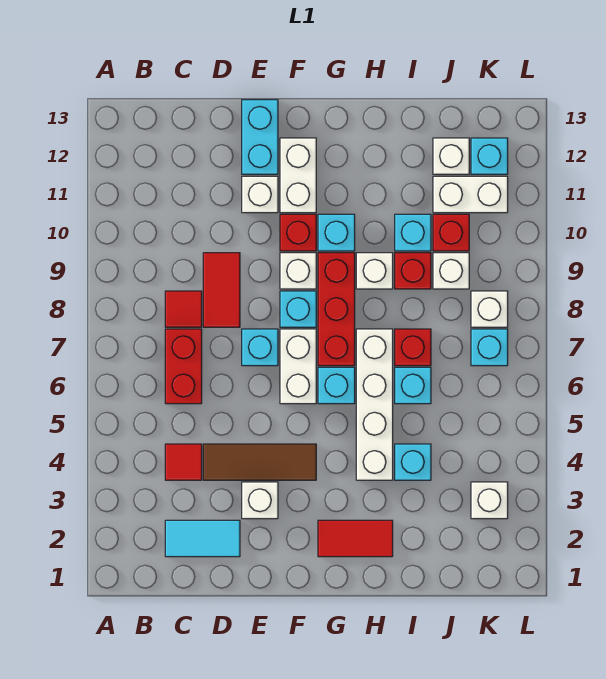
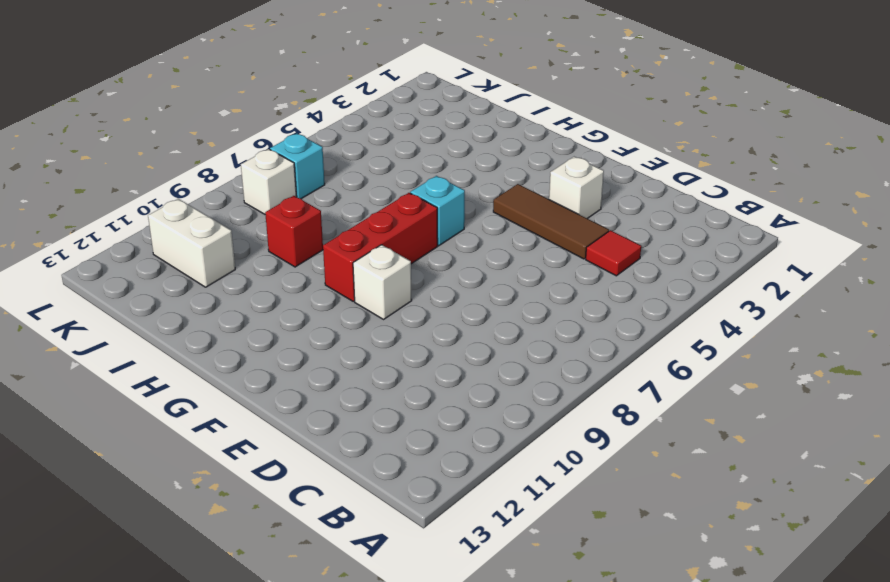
none -> cyan tile C2:D2 level 1
none -> red brick C6:C7 level 1
none -> red tile C8 level 1
none -> red tile D8:D9 level 1

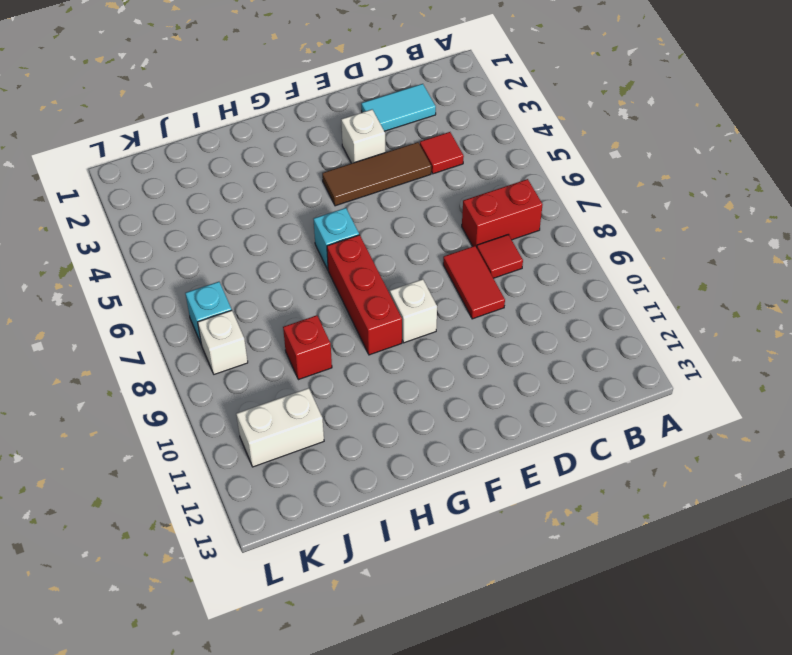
red brick B7:C7 level 1 -> red brick C6:C7 level 1
none -> cyan brick E7 level 1
none -> white brick E11 level 1
none -> cyan brick E12:E13 level 1
none -> white brick F6:F7 level 1

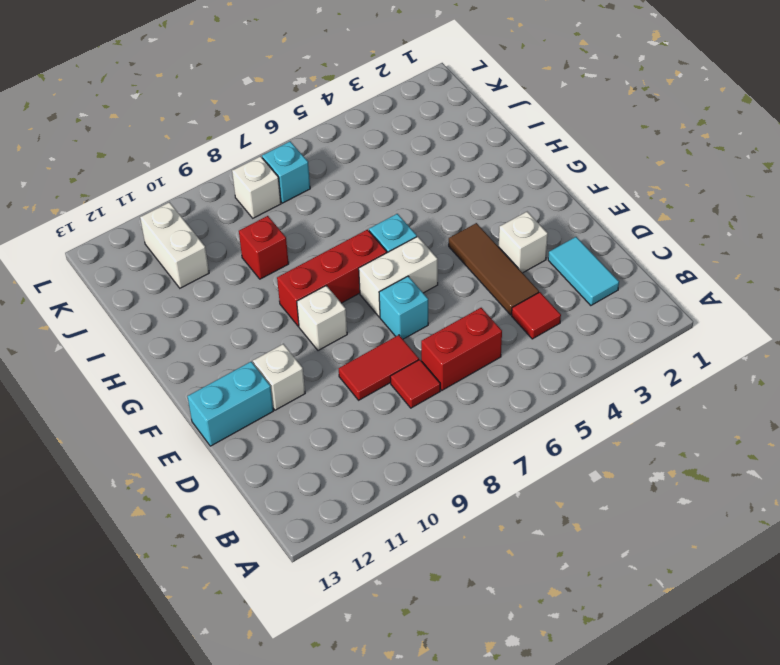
none -> cyan brick F8 level 1
none -> red brick F10 level 1
none -> white brick F11:F12 level 1
none -> red tile G2:H2 level 1

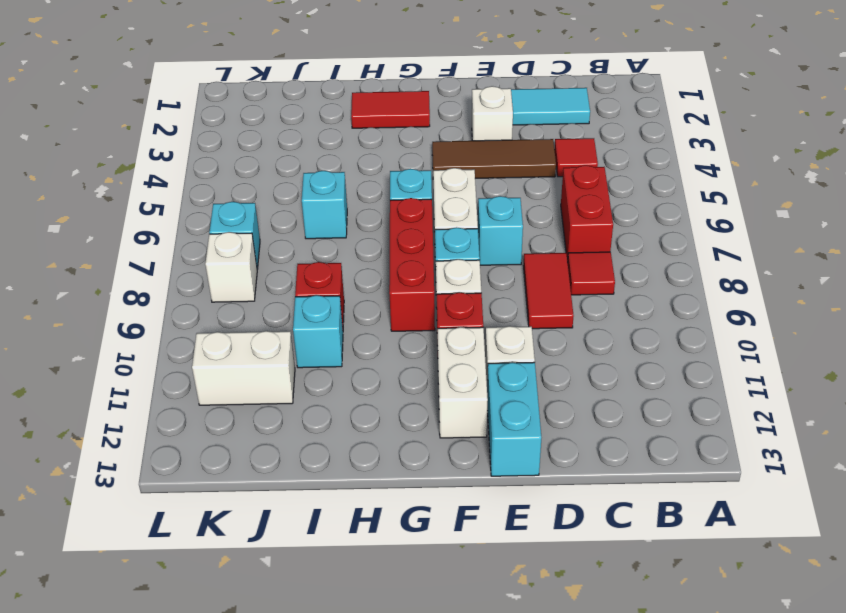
none -> cyan brick G10 level 1
none -> white brick H4:H7 level 1
none -> white brick H9 level 1
none -> cyan brick I4 level 1

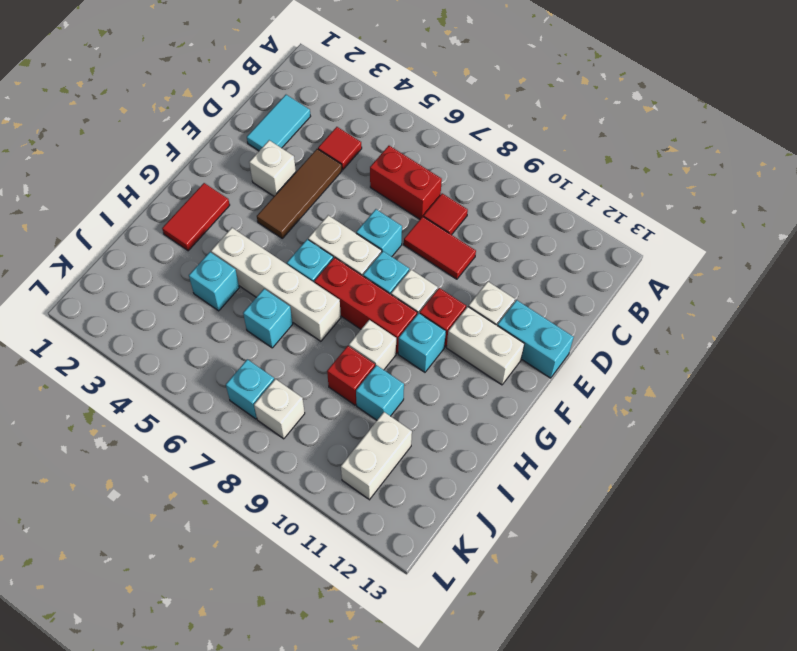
none -> red brick I7 level 1
none -> white brick J9 level 1
none -> red brick J10 level 1
none -> white brick J12 level 1

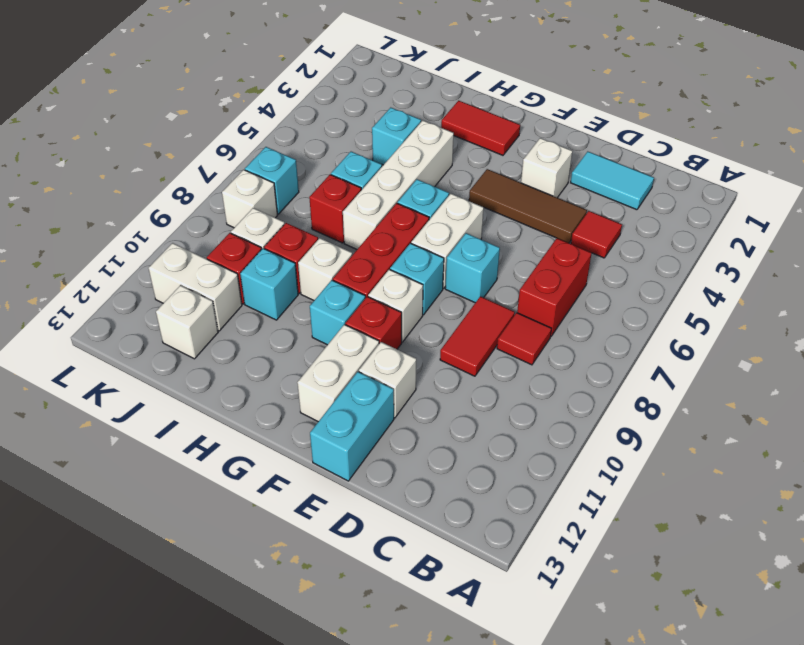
none -> white brick K3 level 1
none -> cyan brick K12 level 1

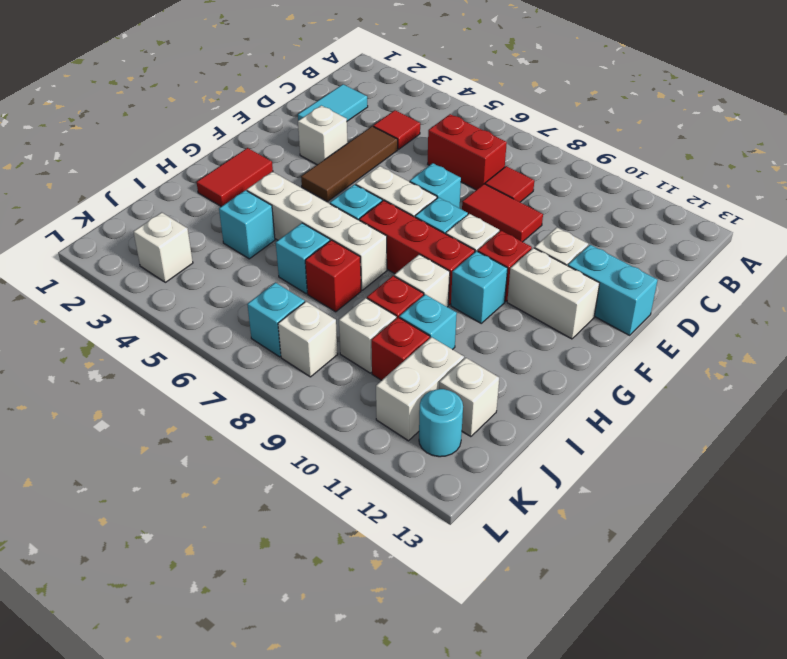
cyan round brick K12 level 1 -> cyan brick K12 level 1

